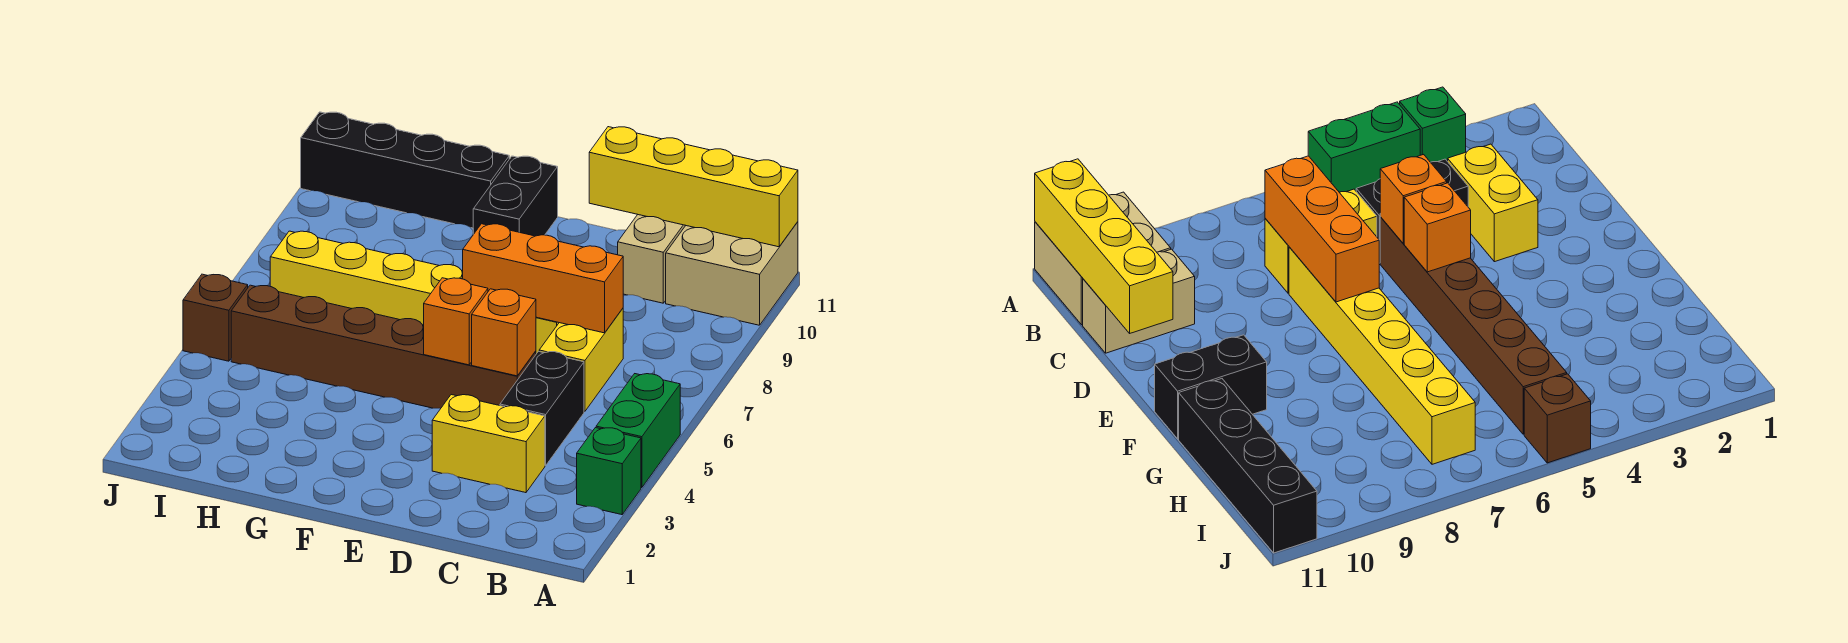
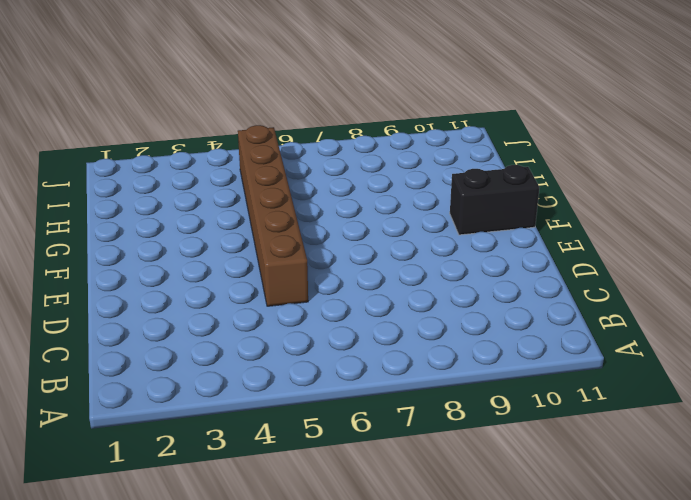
none -> green brick A3 level 1
none -> green brick A4:A5 level 1
none -> tan brick A10:B11 level 1

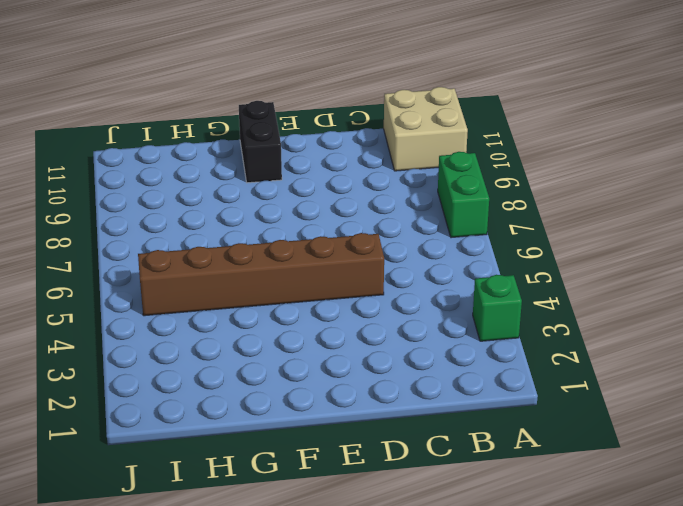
green brick A7:A8 level 1 -> green brick A4:A5 level 1
none -> yellow brick C3:D3 level 1
none -> black brick C4:C5 level 1
none -> yellow brick C6:C7 level 1

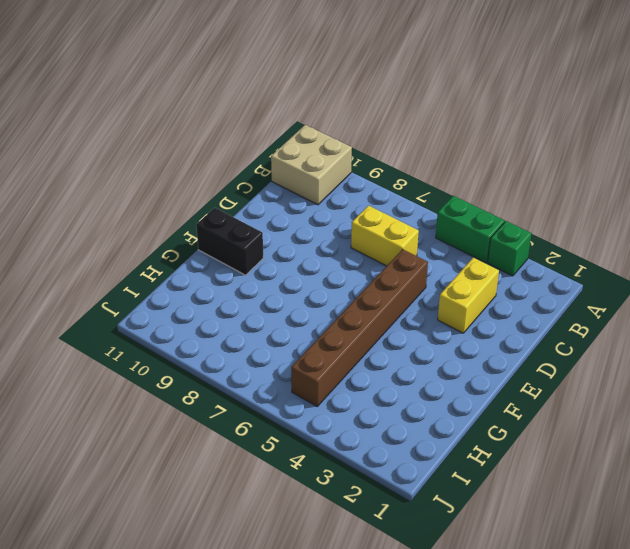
none -> black brick C4:C5 level 1
none -> tan brick C10:C11 level 1
none -> yellow brick D7:I7 level 1

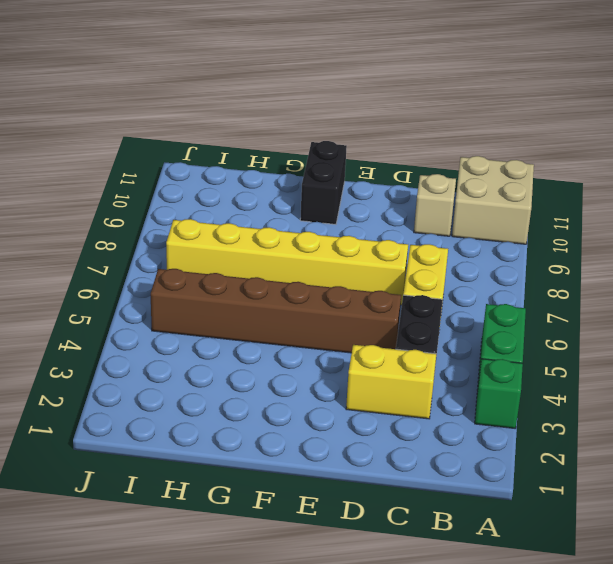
tan brick C10 level 1 -> tan brick C10:C11 level 1
none -> black brick G11:J11 level 1
none -> brown brick J5 level 1
none -> yellow brick A11:D11 level 2

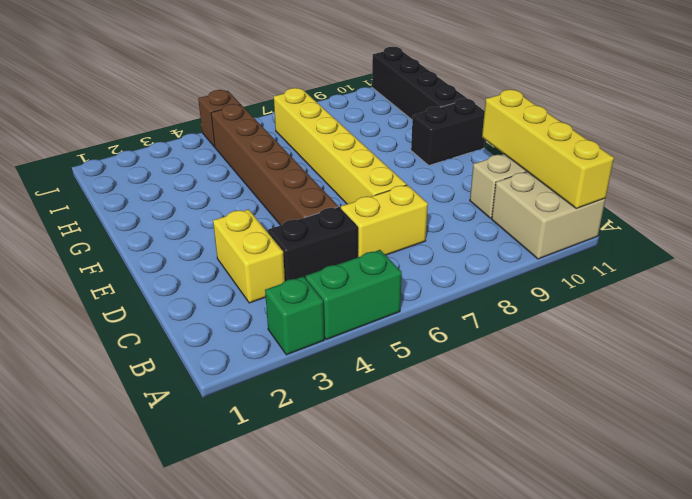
none -> orange brick C7:E7 level 2
none -> orange brick D5 level 2
none -> orange brick E5 level 2

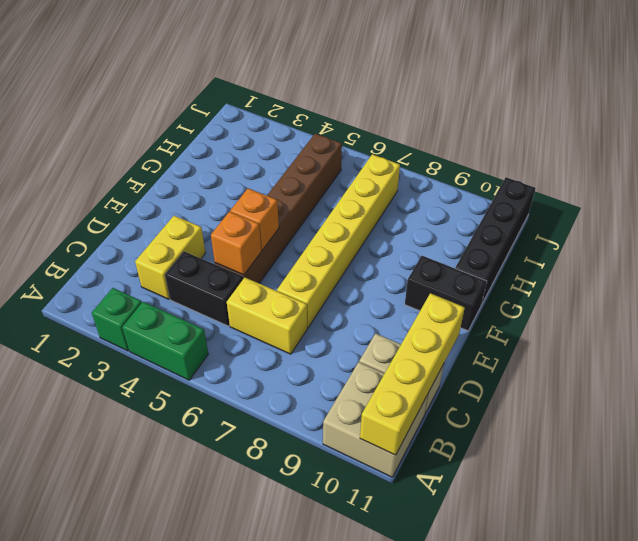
none -> brown brick J5 level 1
none -> orange brick C7:E7 level 2

